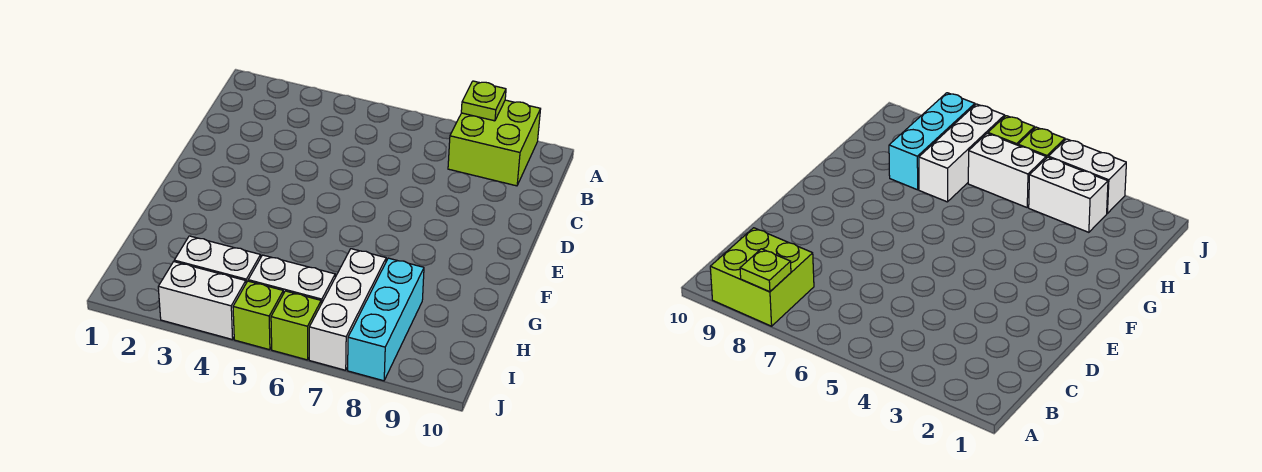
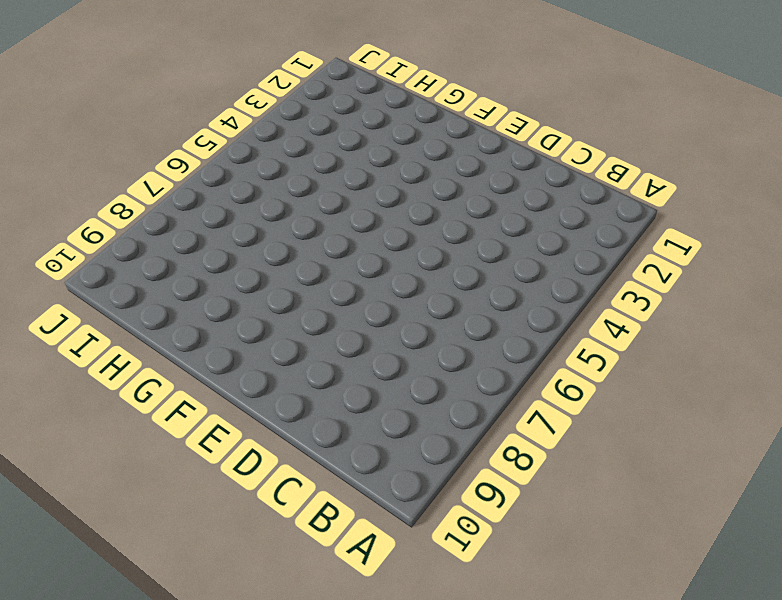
none -> lime brick A8:B9 level 1
none -> white brick H7:J7 level 1

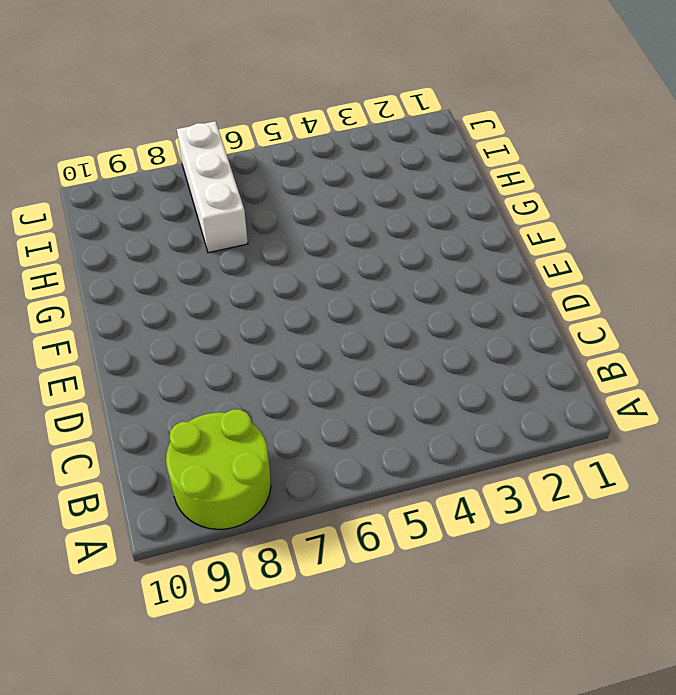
lime round brick A8:B9 level 1 -> lime brick A8:B9 level 1
none -> cyan brick H8:J8 level 1
none -> white brick I3:I4 level 1

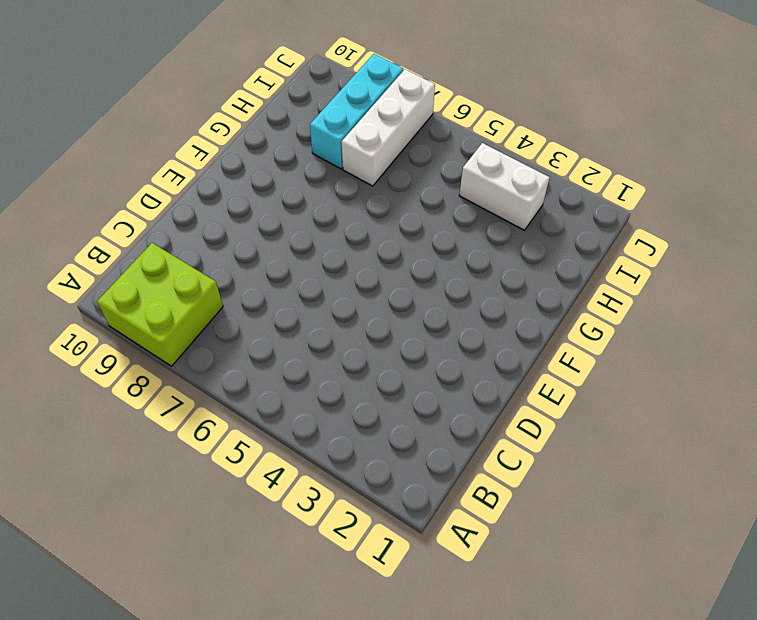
none -> white brick I5:I6 level 1
none -> white brick J3:J4 level 1

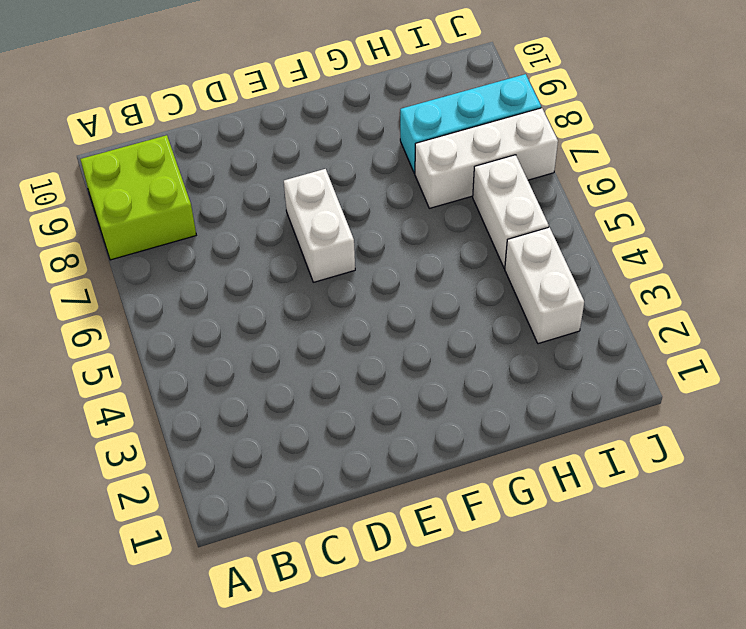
white brick E6:E7 level 1 -> white brick J3:J4 level 1
none -> lime brick J5 level 1
none -> lime brick J6 level 1

